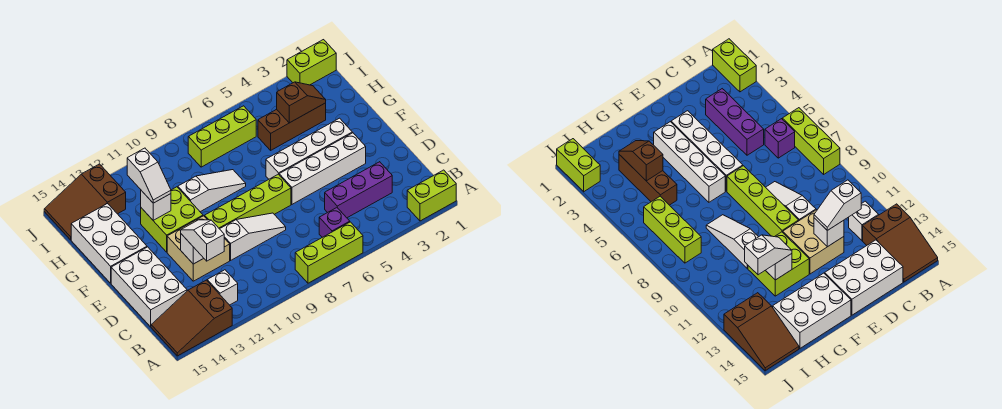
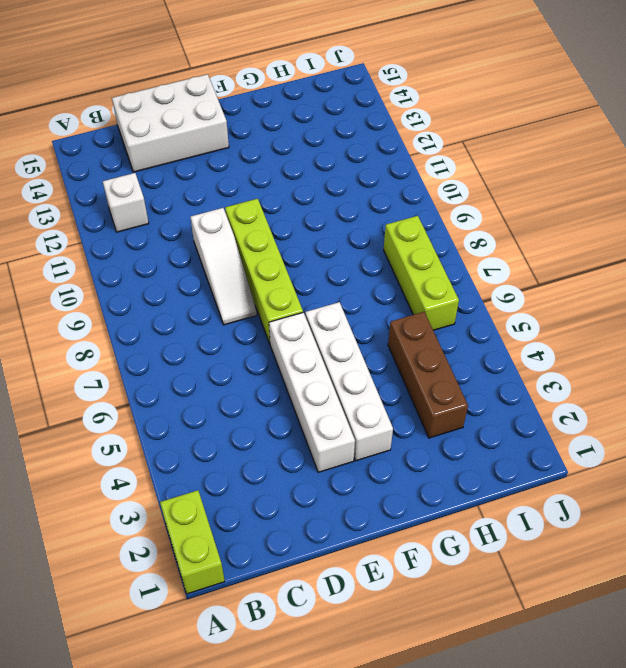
none -> lime brick A6:A8 level 1
none -> brown slope A13:B15 level 1 top 13
none -> purple brick B6 level 1

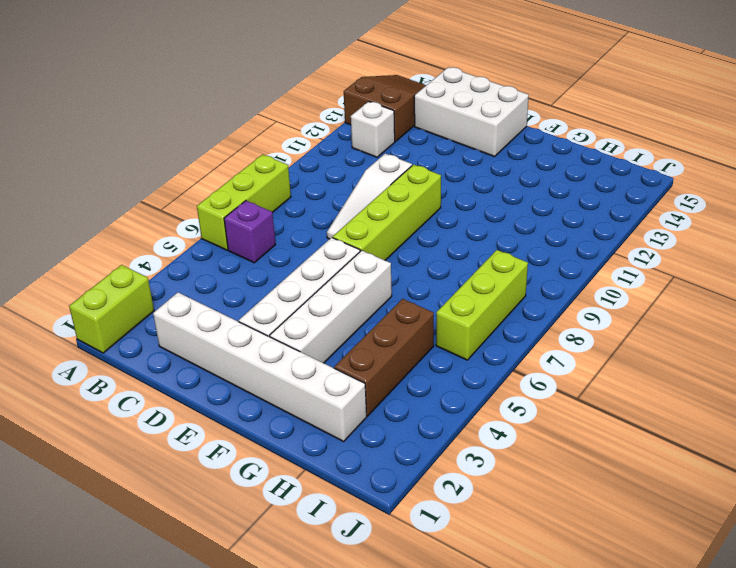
white brick C2:H2 level 1 -> none
none -> purple brick C3:C5 level 1
none -> tan brick D11:E12 level 1
none -> lime brick F11:G12 level 1

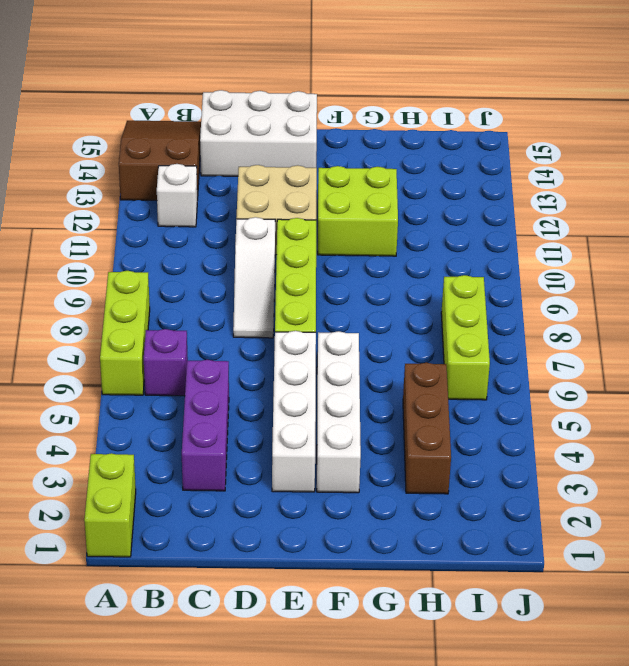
none -> white brick F14:H15 level 1
none -> white slope G8:G10 level 1 top 10
none -> brown slope I13:J15 level 1 top 13

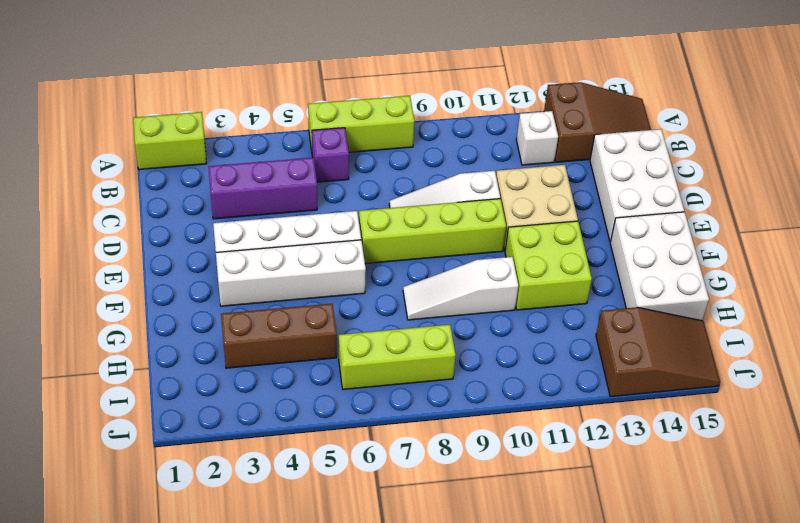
none -> lime brick J1:J2 level 1
none -> white brick D12 level 2
none -> white brick G12 level 2

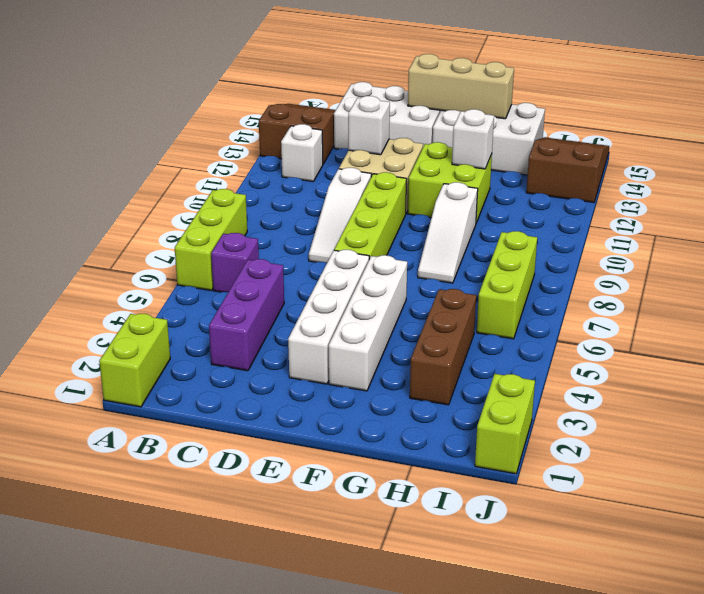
tan brick E15:G15 level 2 -> none
none -> brown slope H3:H4 level 2 top 4
none -> white slope C12:D12 level 3 top C
none -> white slope G12:H12 level 3 top H

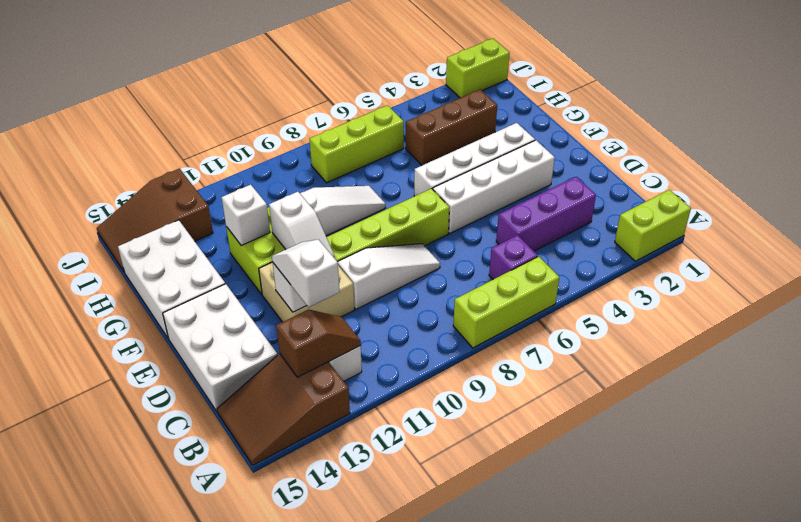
brown slope B12:B13 level 2 top 13 -> brown slope H3:H4 level 2 top 4
white slope E11:F11 level 2 top F -> white slope G12:H12 level 3 top H

